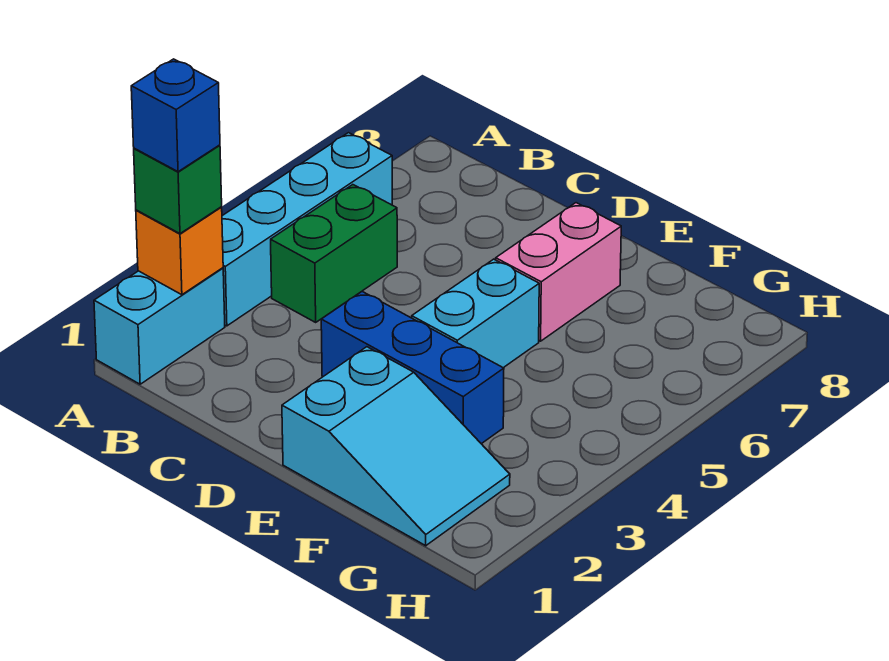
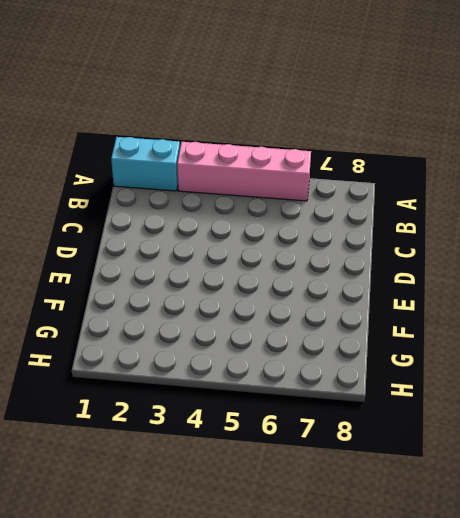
pink brick A3:A6 level 1 -> cyan brick A3:A6 level 1
none -> green brick B4:B5 level 1
none -> blue brick D3:F3 level 1

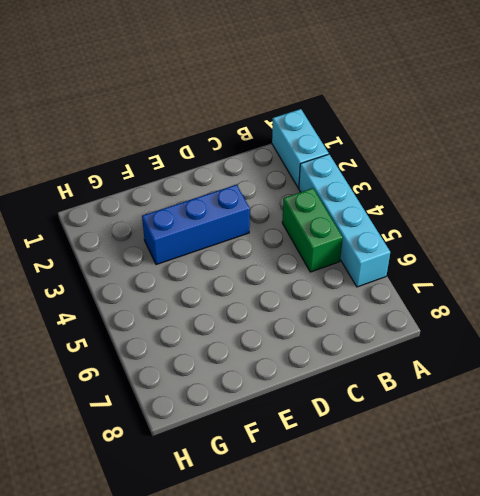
none -> cyan slope E1:G2 level 1 top E
none -> cyan brick E4:E5 level 1

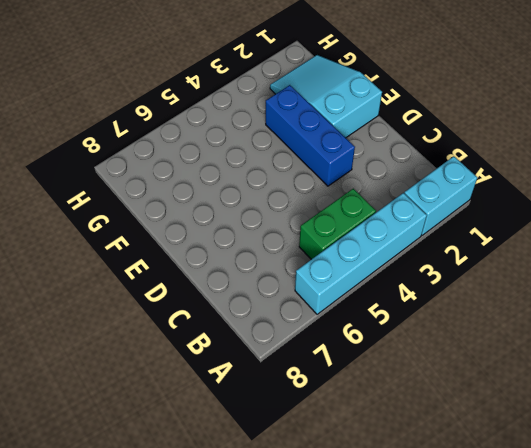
none -> cyan brick E4:E5 level 1
none -> pink brick E6:E7 level 1

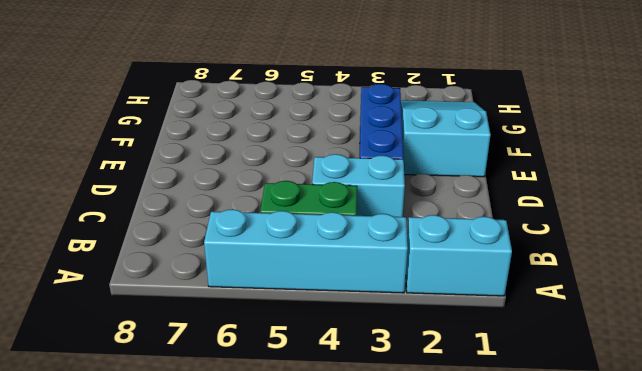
cyan brick C3:C4 level 1 -> cyan brick E4:E5 level 1
none -> pink brick E6:E7 level 1
none -> orange brick A2 level 2

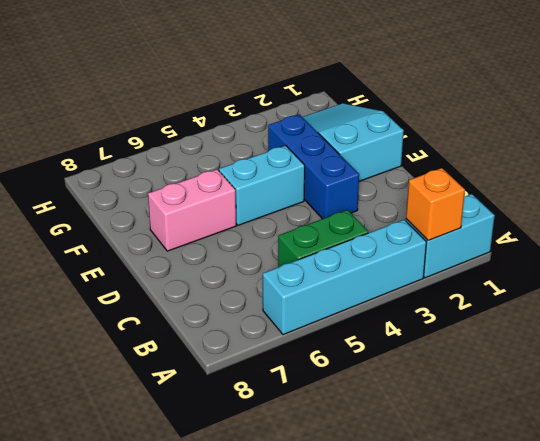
none -> green brick A2 level 3
none -> blue brick A2 level 4

